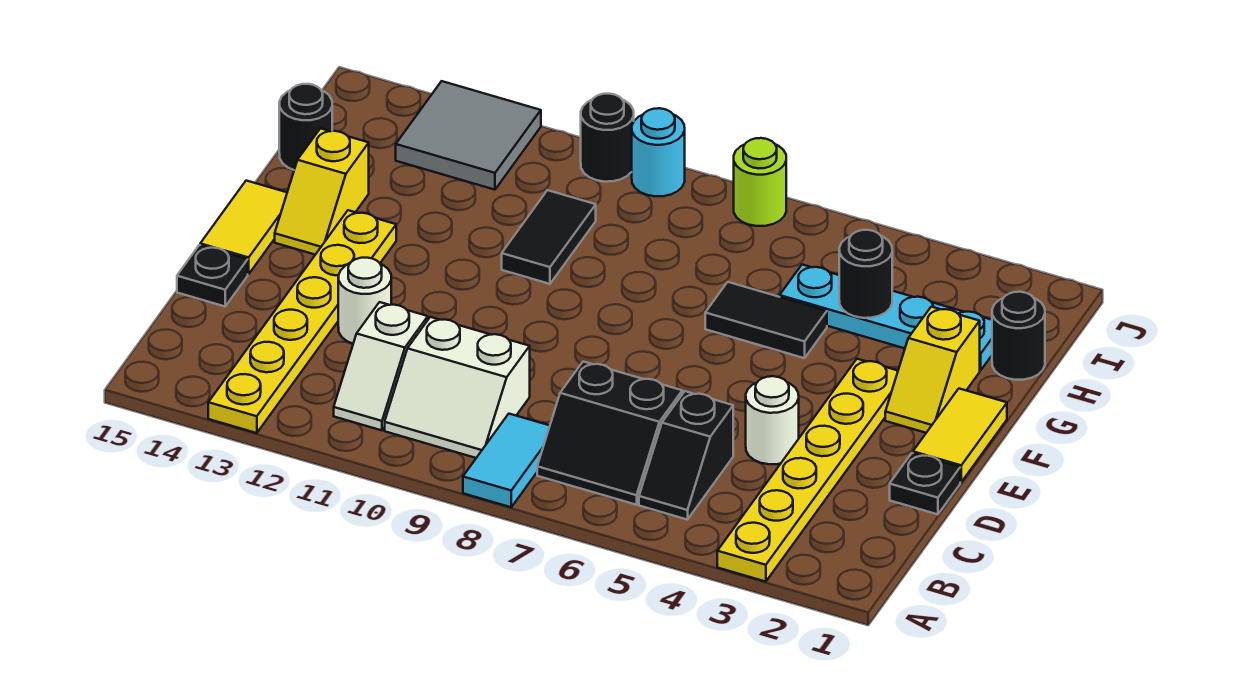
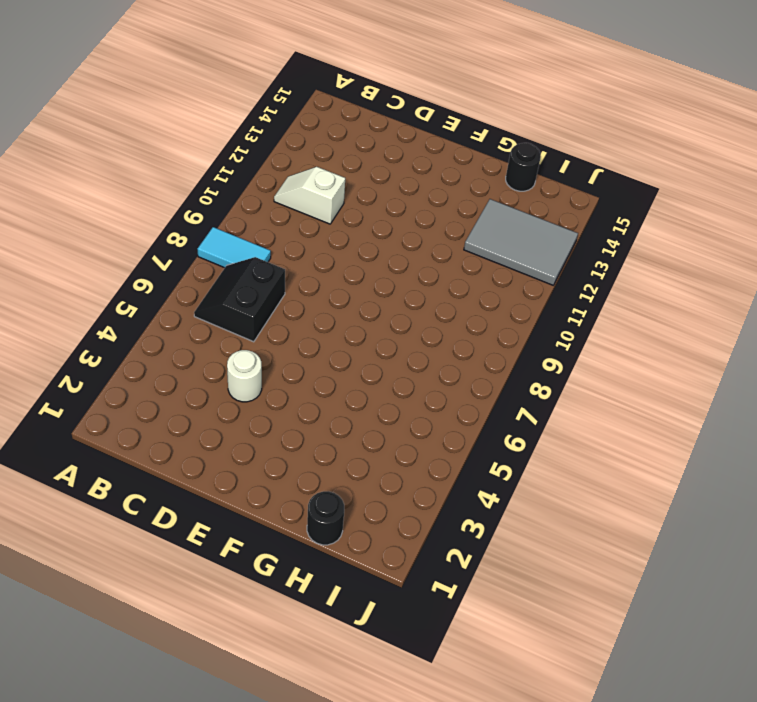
grey tile H12:J13 level 1 -> grey tile I12:J13 level 1
none -> yellow plate A3:F3 level 1
none -> yellow plate A13:F13 level 1
none -> black slope B5:C5 level 1 top C

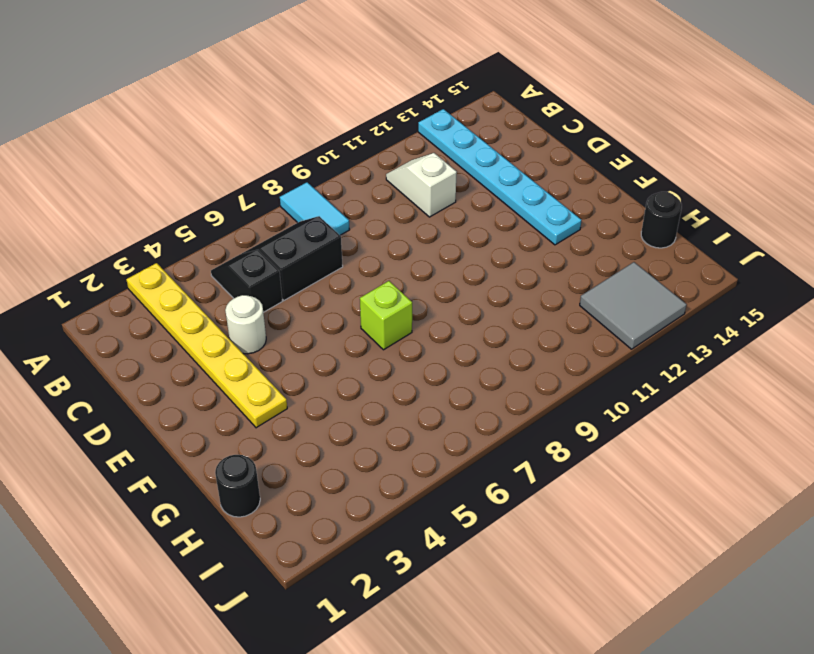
cyan plate A13:F13 level 1 -> yellow plate A13:F13 level 1
lime brick F7 level 1 -> none
none -> white slope B9:C10 level 1 top C
none -> black plate D1 level 1
none -> white round brick D12 level 1

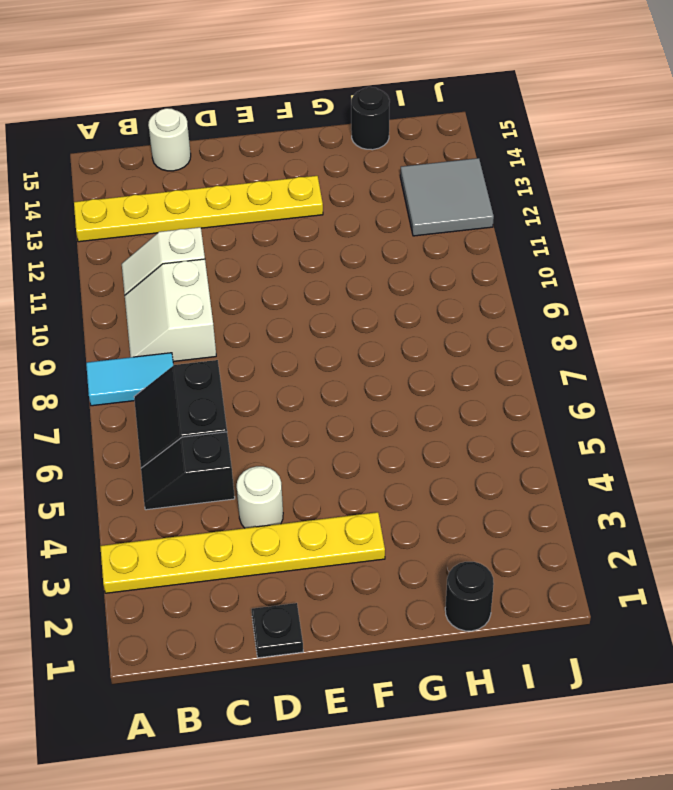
white round brick C15 level 1 -> white round brick D12 level 1
none -> black plate D15 level 1
none -> yellow tile E1:F1 level 1
none -> yellow tile E15:F15 level 1

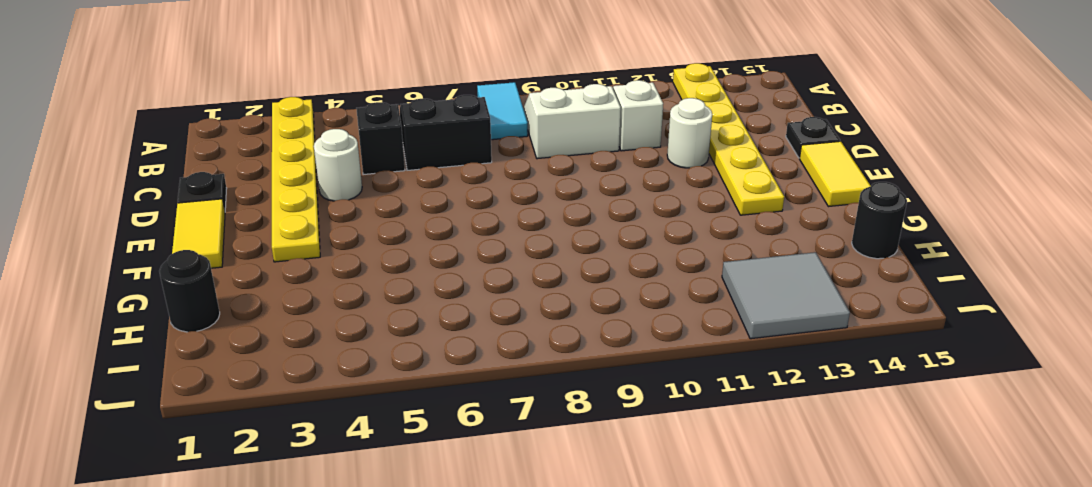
none -> yellow slope F2:G2 level 1 top G
none -> yellow slope F14:G14 level 1 top G
none -> black tile G5:G6 level 1

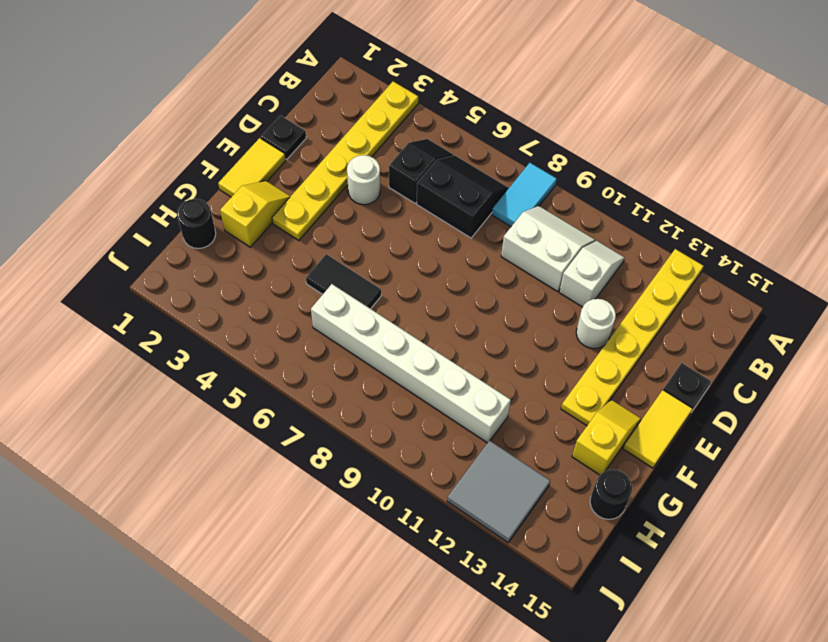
white brick H6:H11 level 1 -> black tile G10:H10 level 1
none -> cyan plate H2:H5 level 1
none -> lime round brick J7 level 1
none -> cyan round brick J9 level 1

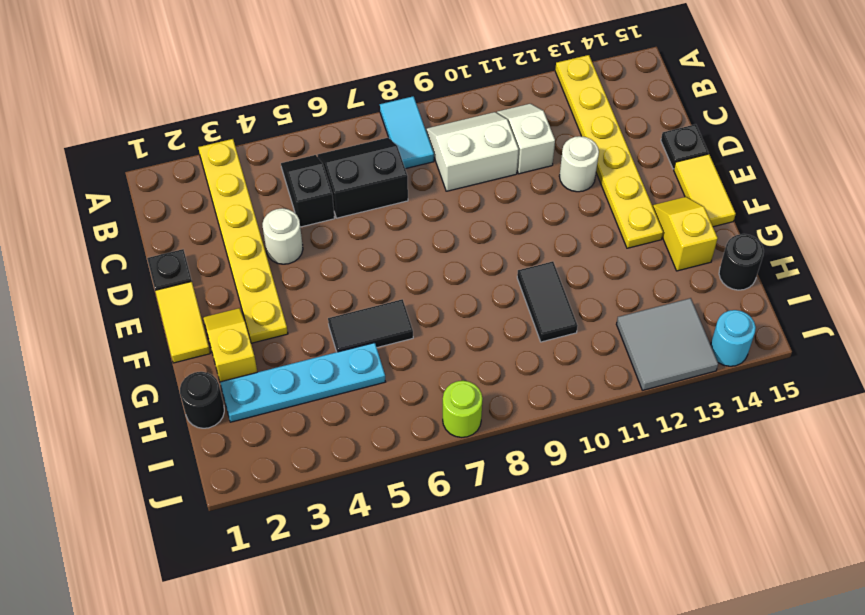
cyan round brick J14 level 1 -> cyan round brick J9 level 1
none -> black round brick J10 level 1
none -> black round brick H4 level 2

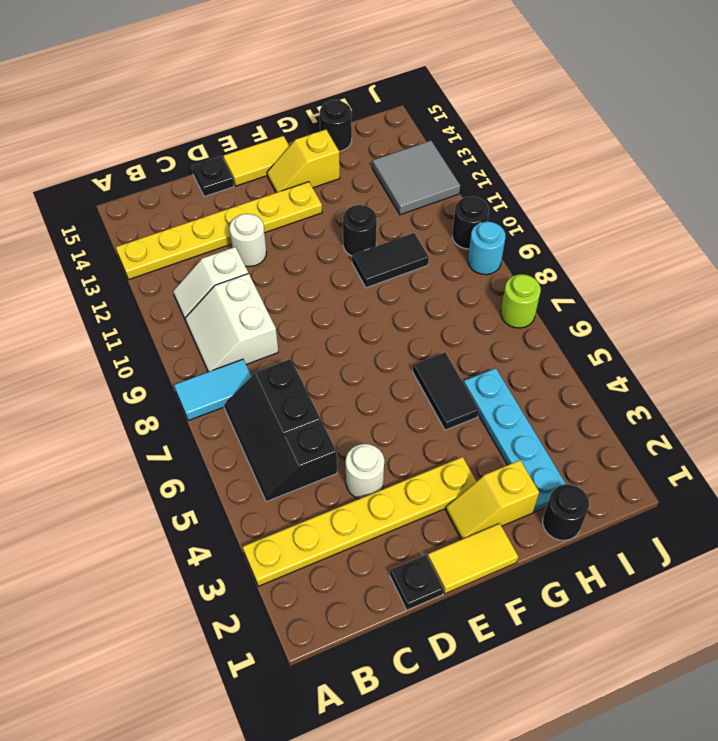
black round brick G11 level 1 -> black round brick H4 level 2

